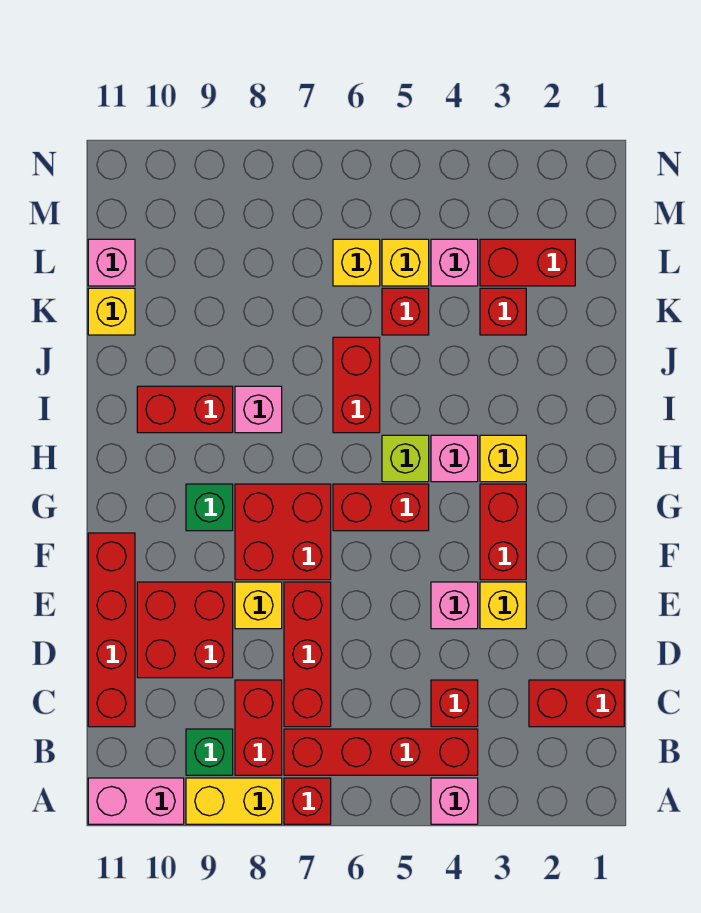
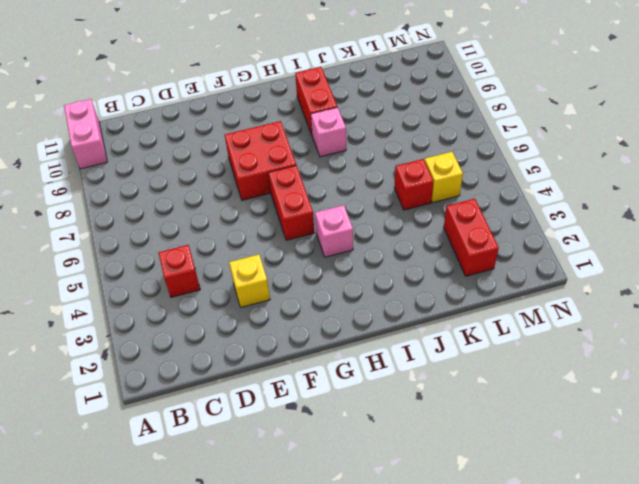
none -> pink brick A4 level 1
none -> red brick A7 level 1
none -> yellow brick A8:A9 level 1
none -> red brick B4:B7 level 1

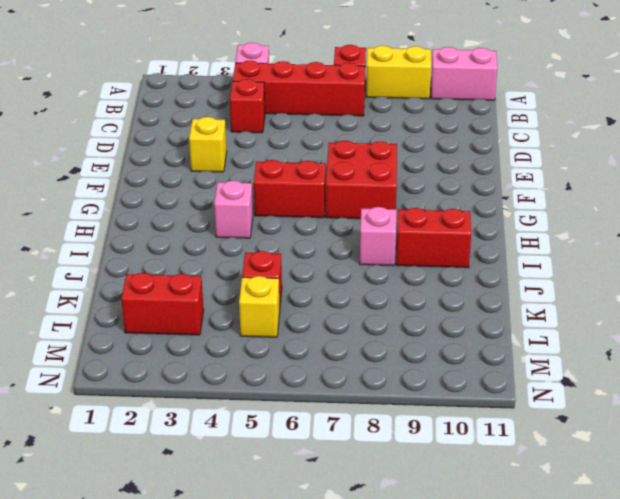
none -> red brick B8:C8 level 1
none -> green brick B9 level 1
none -> red brick C1:C2 level 1
none -> red brick C7:E7 level 1

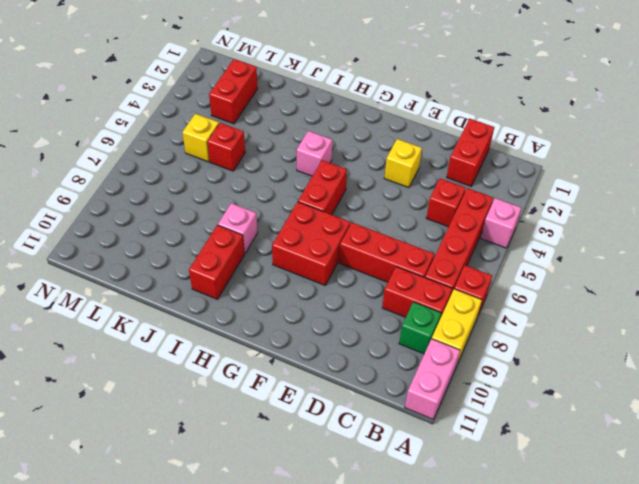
none -> red brick C11:F11 level 1
none -> red brick D9:E10 level 1
none -> pink brick E4 level 1
none -> yellow brick E8 level 1

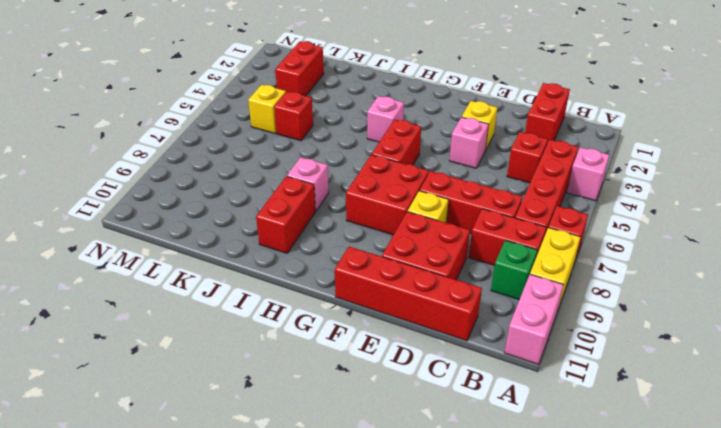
none -> red brick F3:G3 level 1
none -> green brick G9 level 1
none -> yellow brick H3 level 1
none -> lime brick H5 level 1

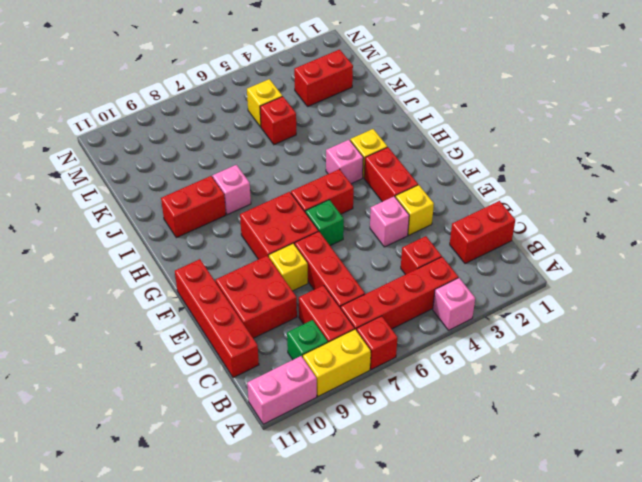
green brick F6 level 1 -> green brick G9 level 1
none -> lime brick H5 level 1
none -> red brick I6:J6 level 1
none -> red brick K3 level 1
none -> yellow brick K11 level 1

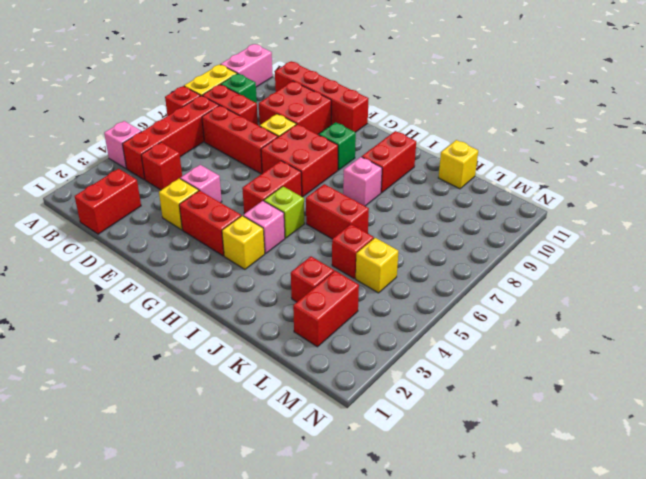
none -> pink brick L4 level 1
none -> yellow brick L6 level 1
none -> pink brick L11 level 1

